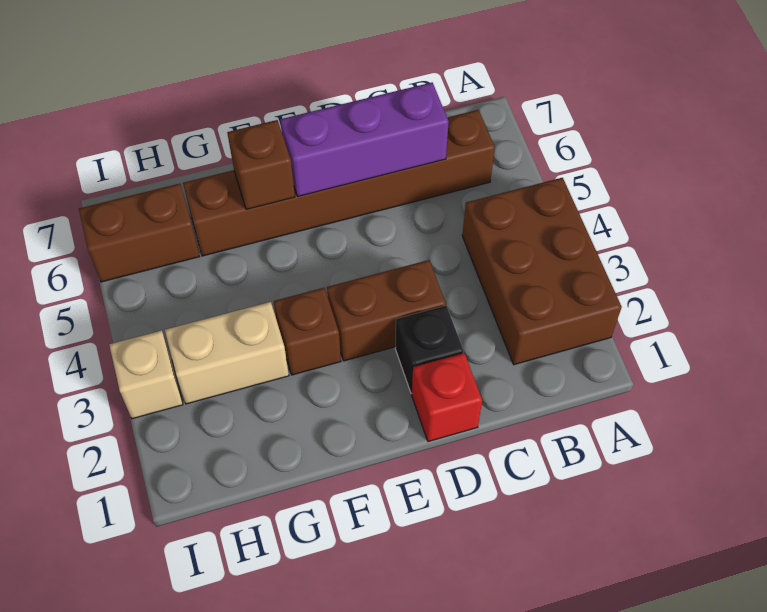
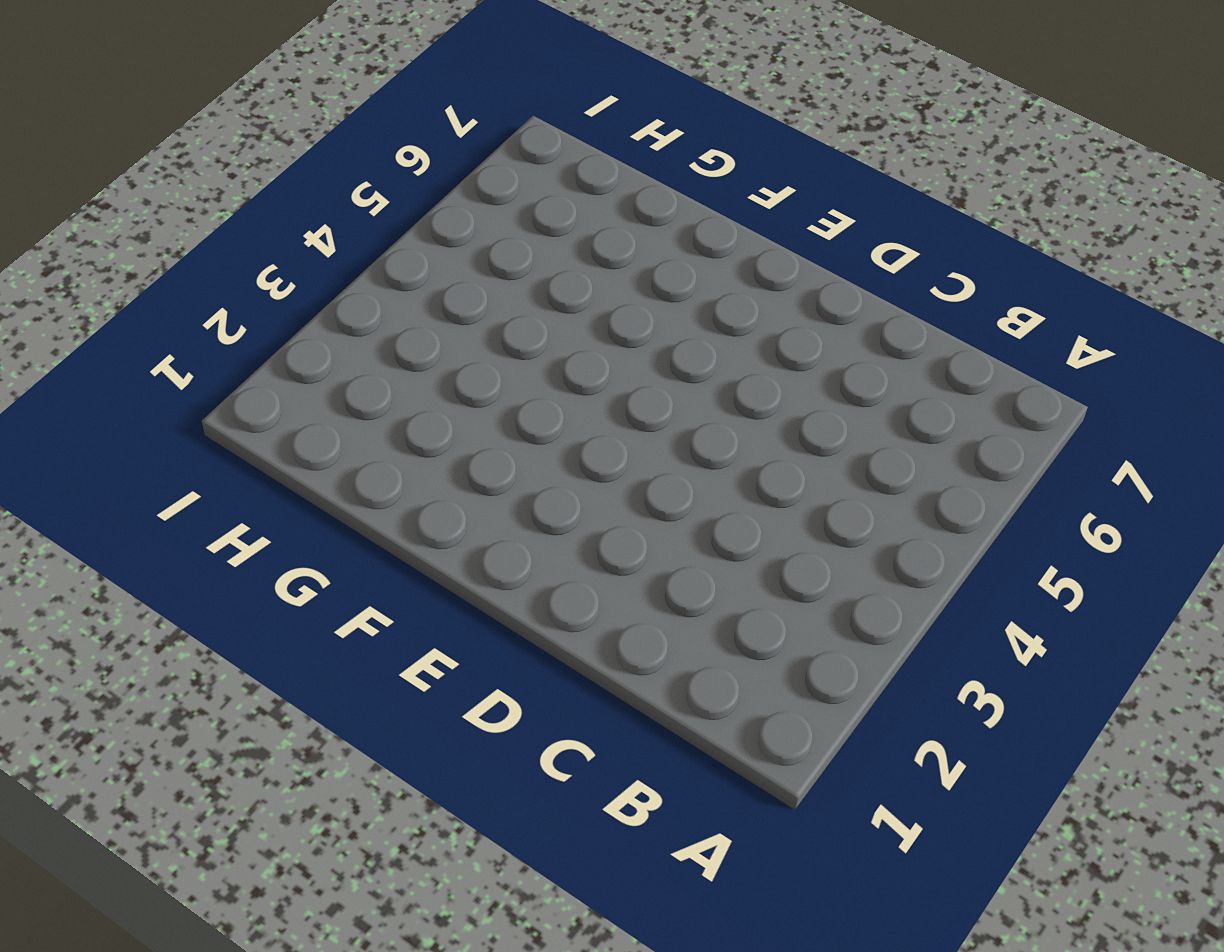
none -> brown brick A2:B4 level 1
none -> brown brick B6:G6 level 1

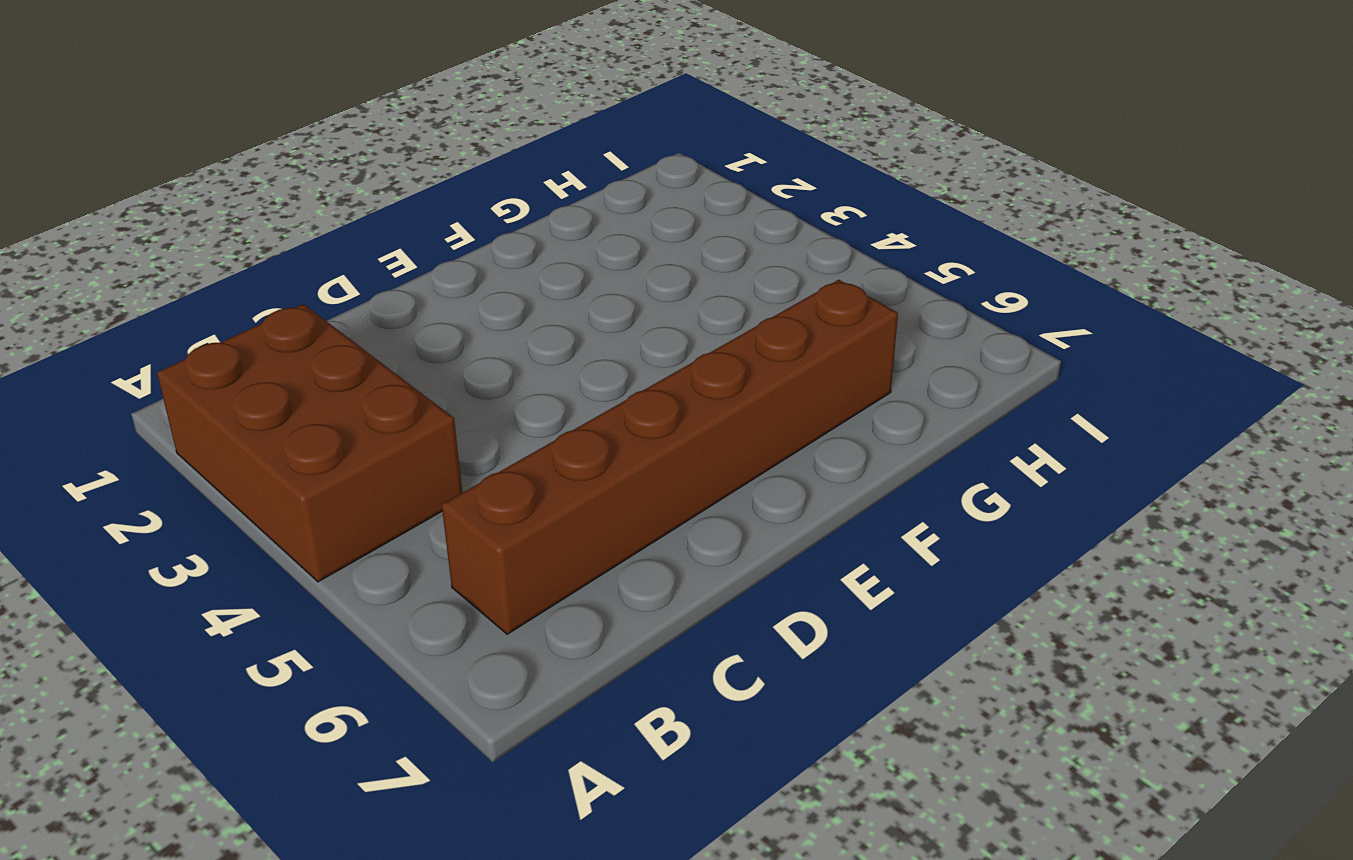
none -> red brick D1 level 1
none -> black brick D2 level 1

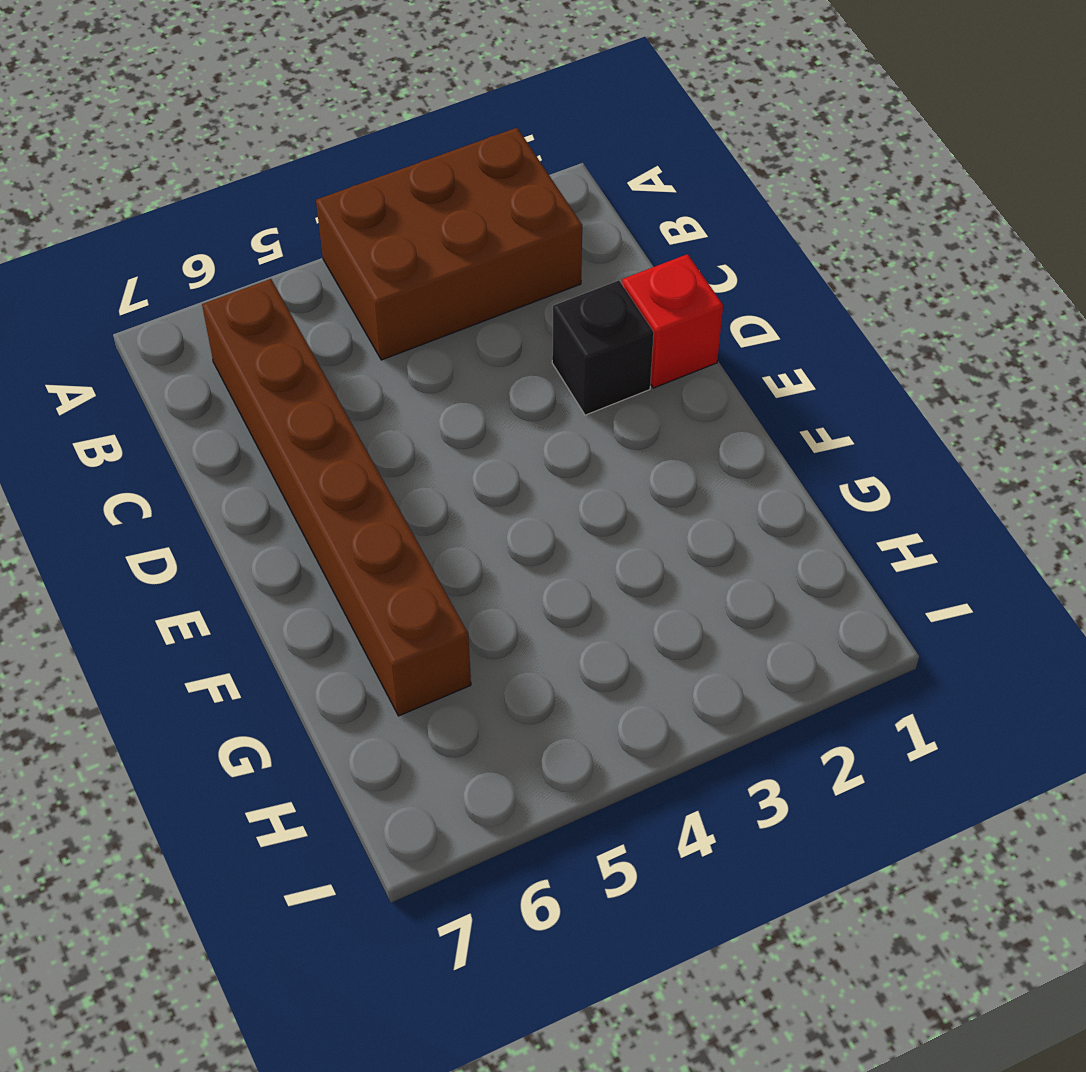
none -> brown brick D3:E3 level 1
none -> brown brick F3 level 1

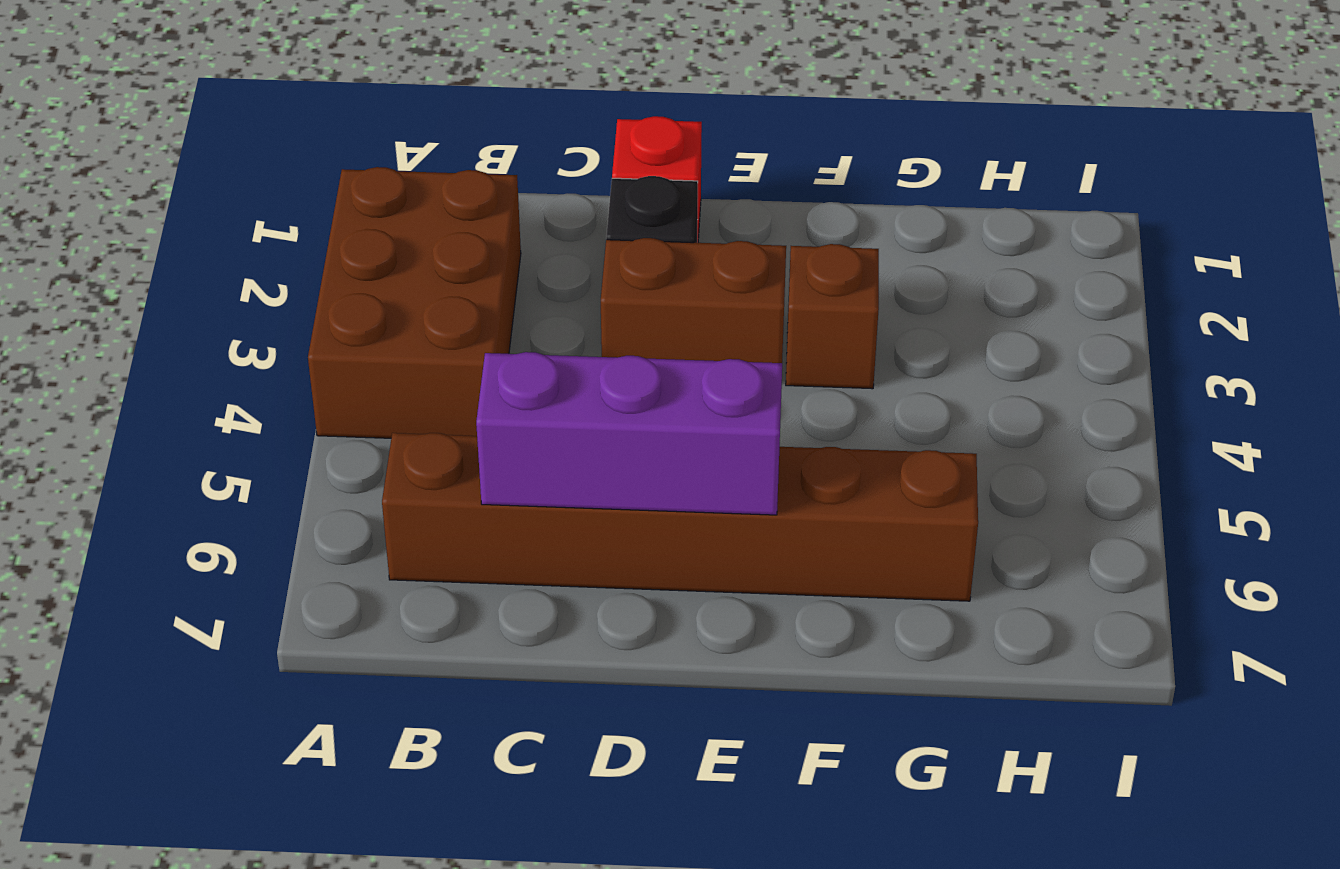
none -> tan brick G3:H3 level 1
none -> brown brick H6:I6 level 1

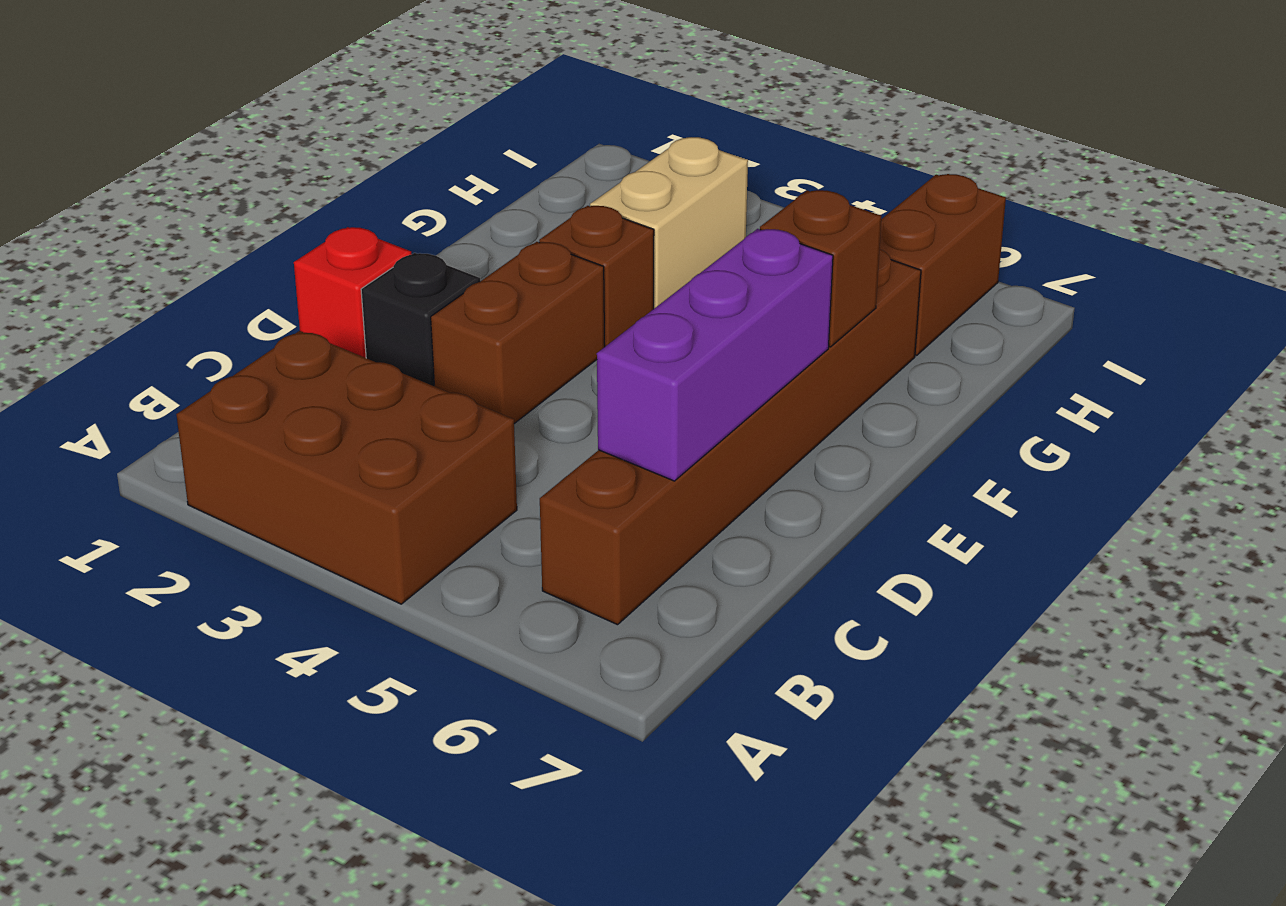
none -> tan brick I3 level 1

